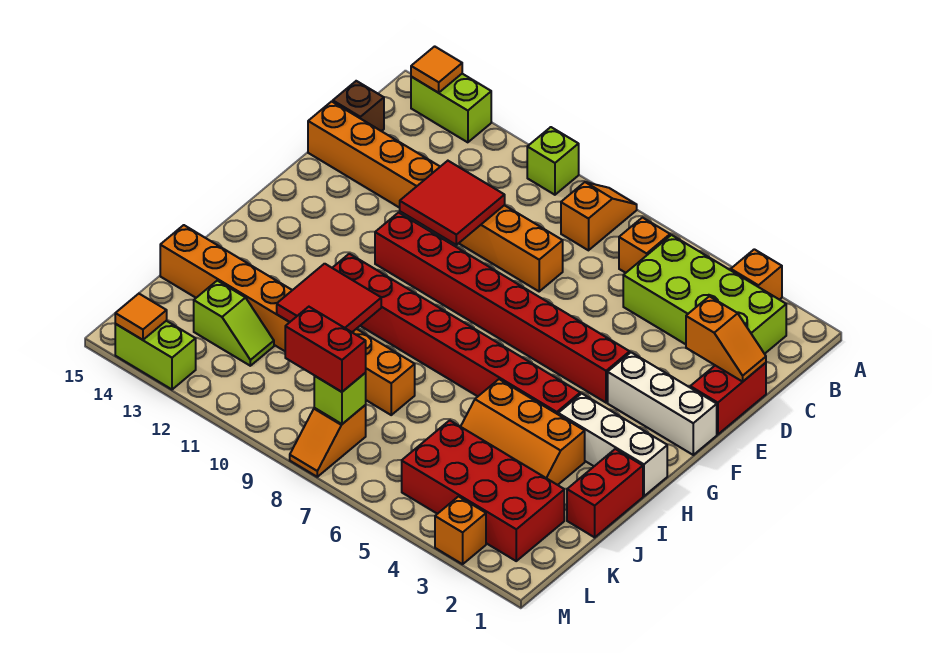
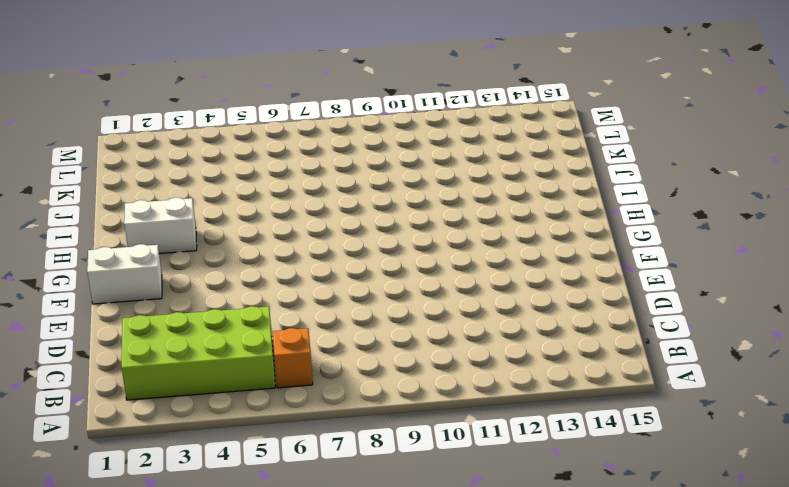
white brick F1:F2 level 1 -> white brick F1:F3 level 1
white brick H2:H3 level 1 -> white brick H1:H3 level 1
none -> orange brick A3 level 1
none -> orange slope A8:B8 level 1 top B
none -> lime brick A10 level 1

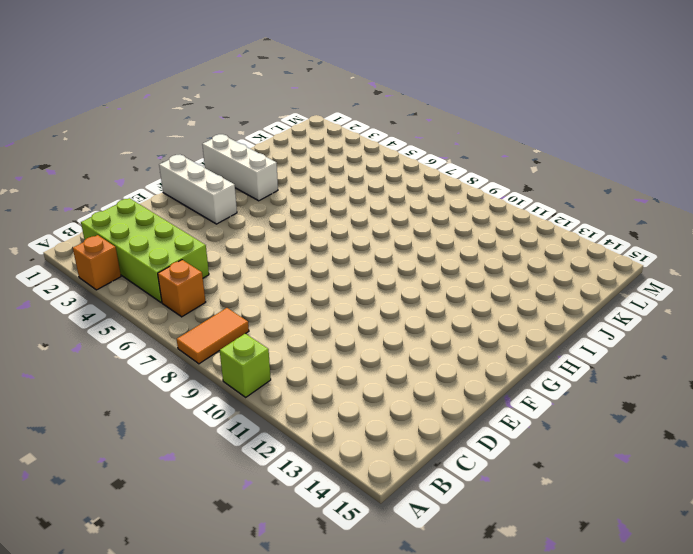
orange tile A8:B8 level 1 -> orange slope A8:B8 level 1 top B
none -> lime brick A13:A14 level 1
none -> brown brick C15 level 1
none -> red brick D1:E1 level 1

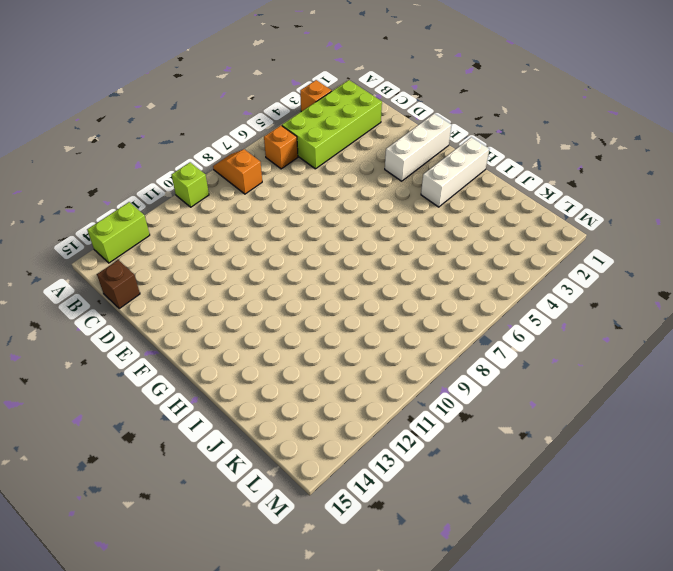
none -> red brick D1:E1 level 1
none -> orange brick D8:D15 level 1
none -> red brick F4:F11 level 1

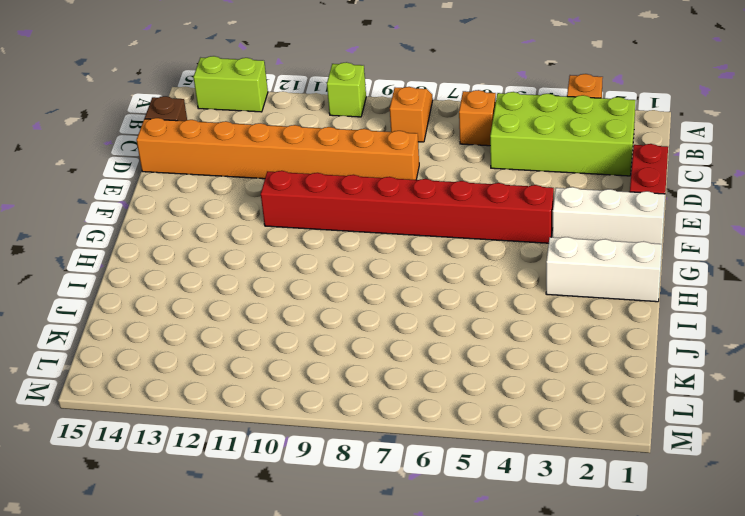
none -> red brick H4:H11 level 1
none -> red brick I1:J1 level 1
none -> orange slope I3:J5 level 1 top I

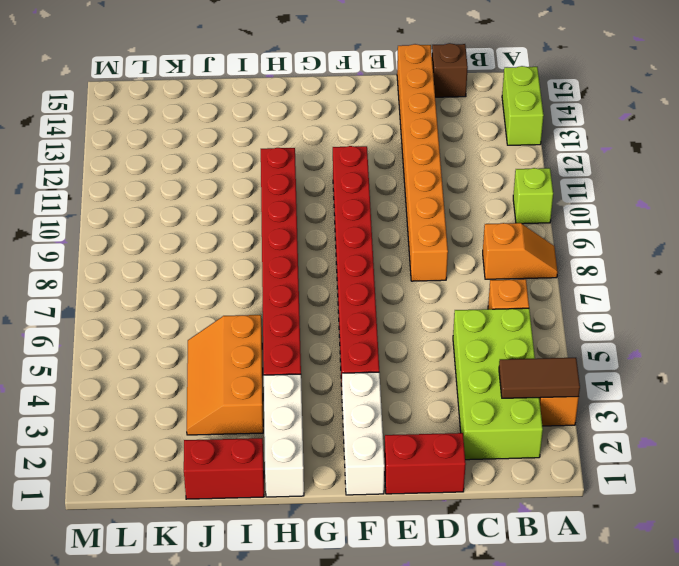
brown tile A3:B3 level 2 -> none
none -> orange brick J8:J15 level 1
none -> red brick K2:L5 level 1
none -> lime slope K12:K13 level 1 top 13

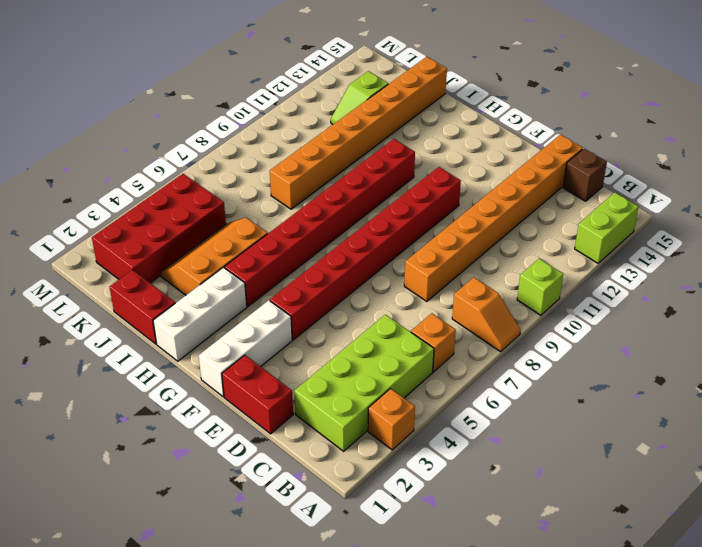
none -> orange slope L8:M8 level 1 top L
none -> orange brick M3 level 1
none -> lime brick M13:M14 level 1

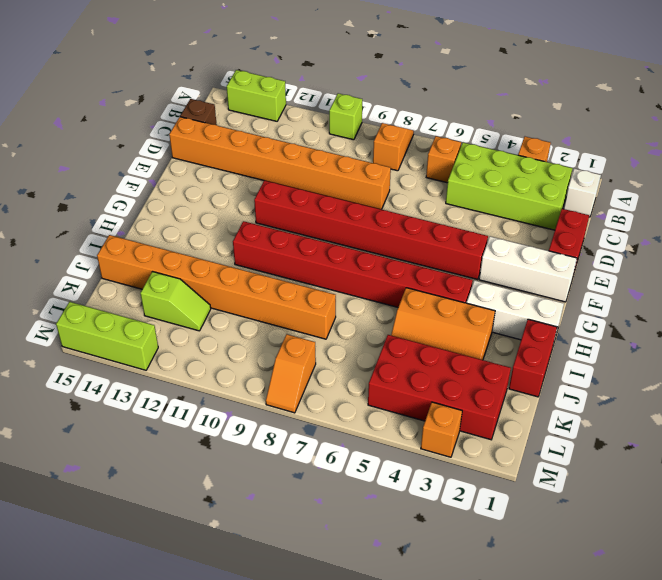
white brick B1 level 1 -> none
lime brick M13:M15 level 1 -> lime brick M13:M14 level 1
none -> orange tile A14 level 2
none -> orange slope D1:D2 level 2 top 2
none -> red tile D10:E11 level 2

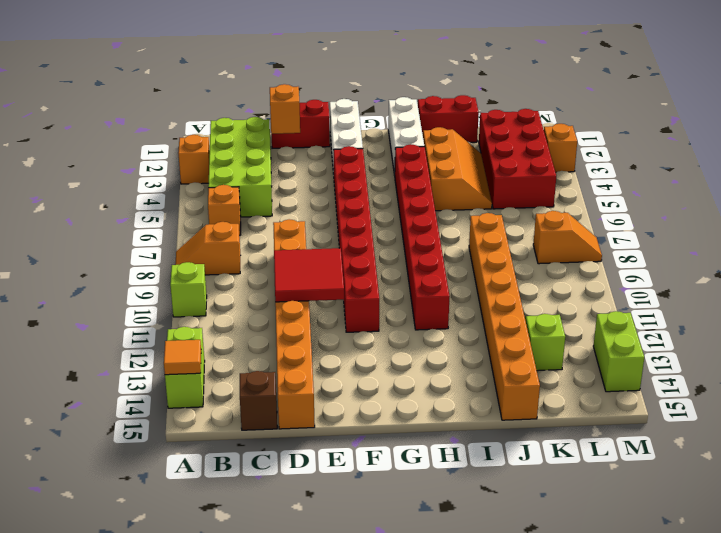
none -> red tile I10:J11 level 2
none -> lime brick L8 level 2
none -> orange tile M14 level 2

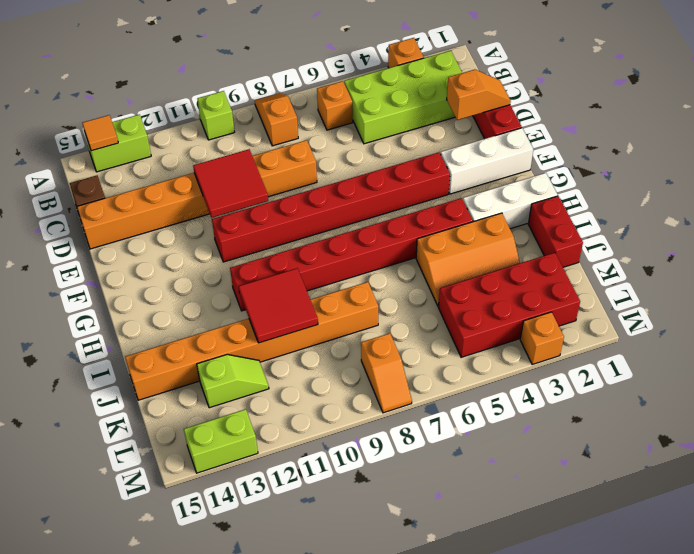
none -> lime brick L8 level 2
none -> orange tile M14 level 2
none -> red brick L8:L9 level 3

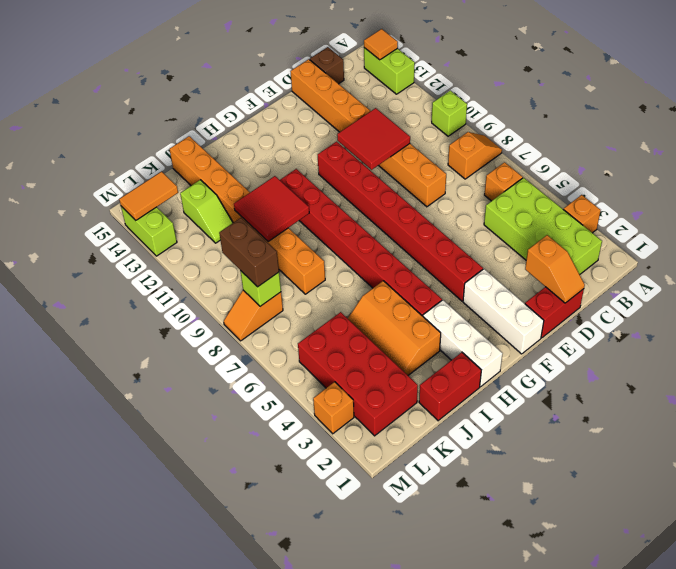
brown brick L8:L9 level 3 -> red brick L8:L9 level 3
orange tile L14:M14 level 2 -> orange tile M14 level 2

